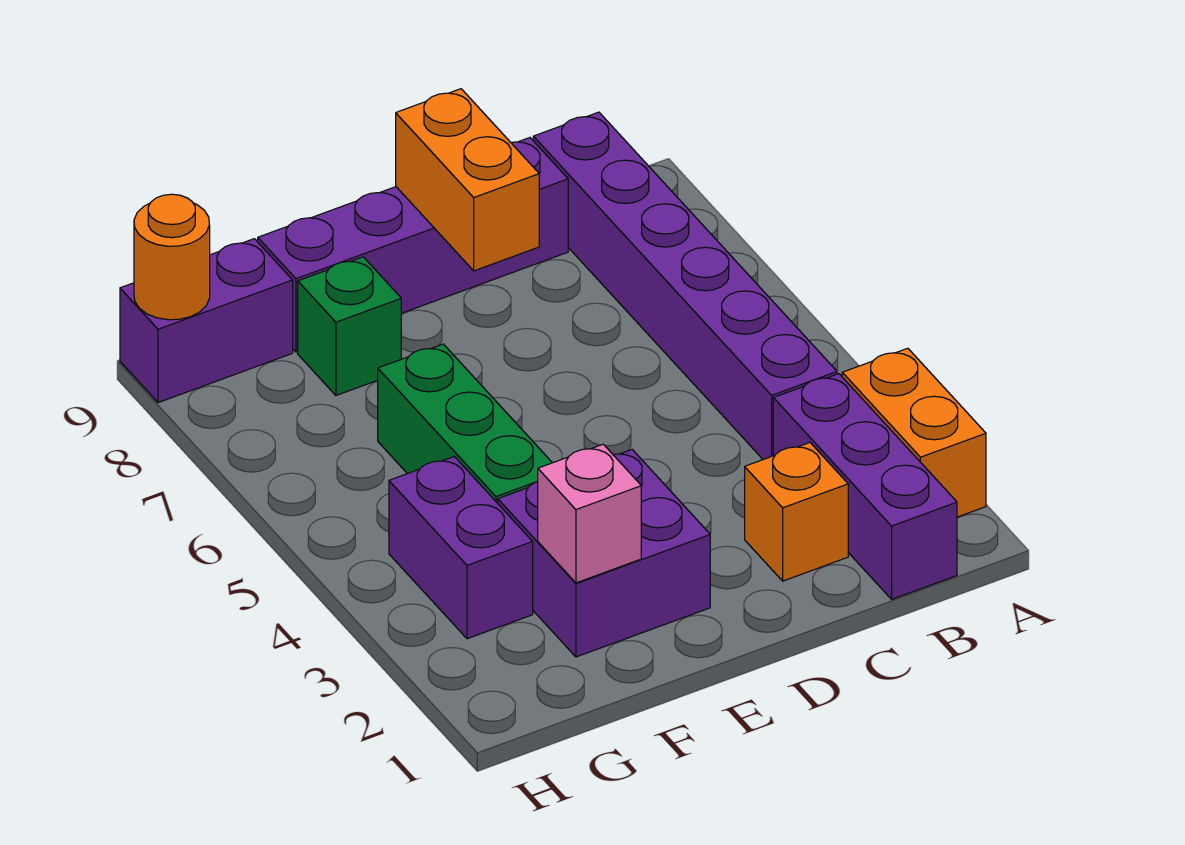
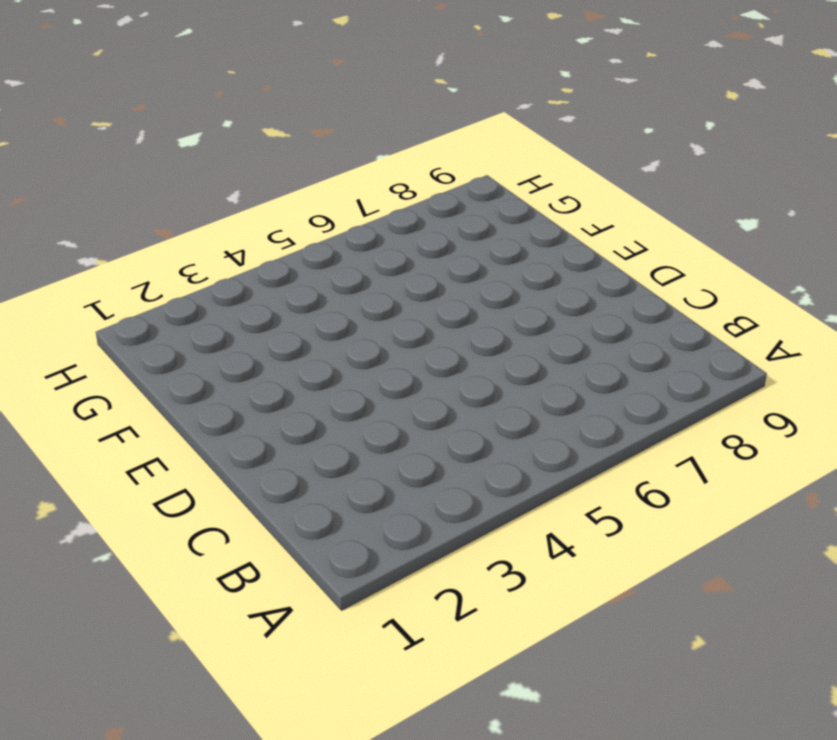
none -> orange brick A2:A3 level 1
none -> purple brick B1:B3 level 1
none -> purple brick B4:B9 level 1

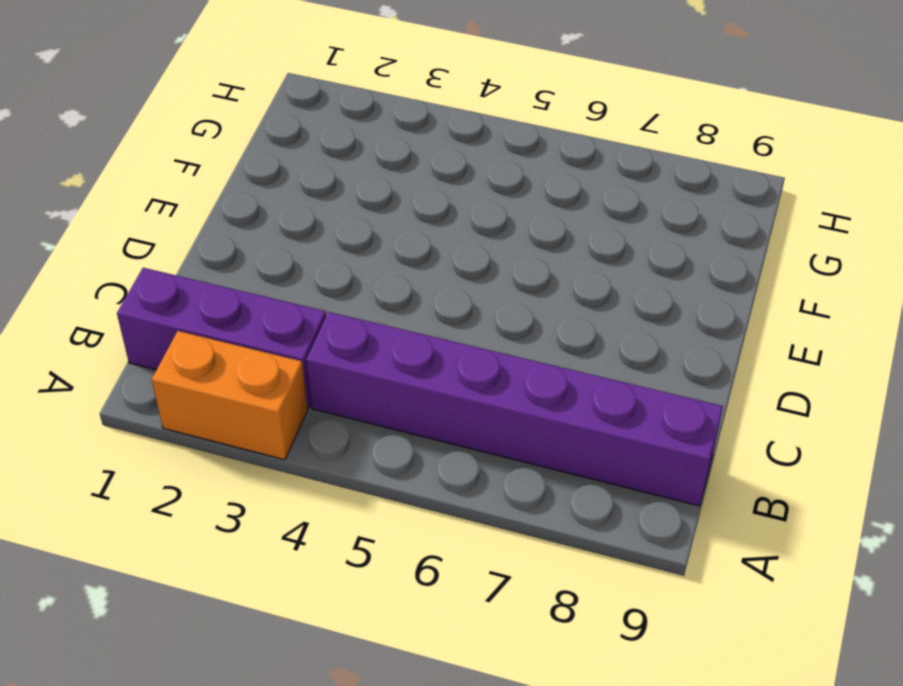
none -> orange brick C2 level 1
none -> purple brick C9:F9 level 1
none -> purple brick E2:F3 level 1

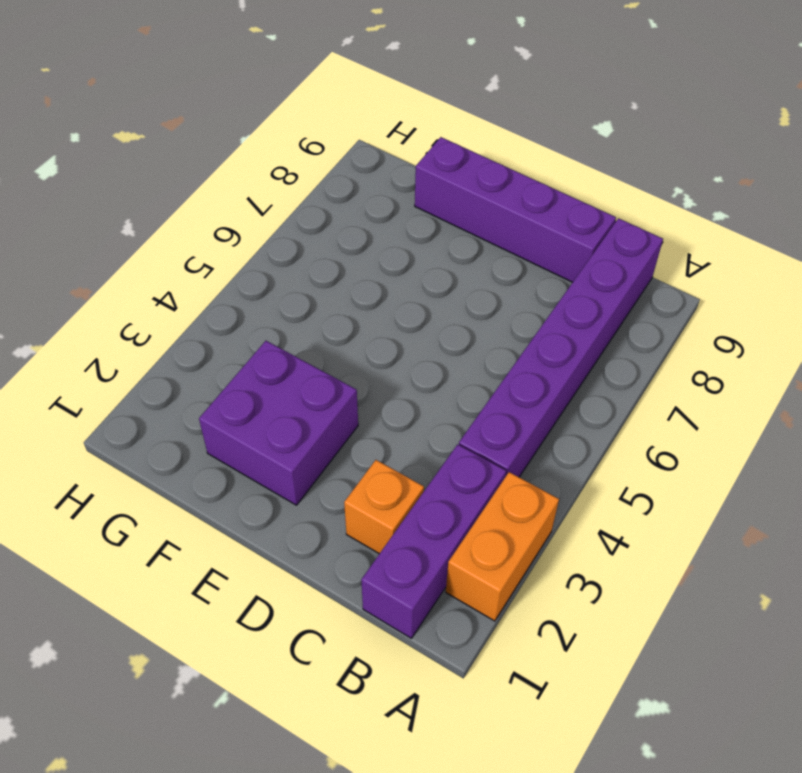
none -> green brick F4:F6 level 1
none -> green brick F8 level 1
none -> purple brick G3:G4 level 1

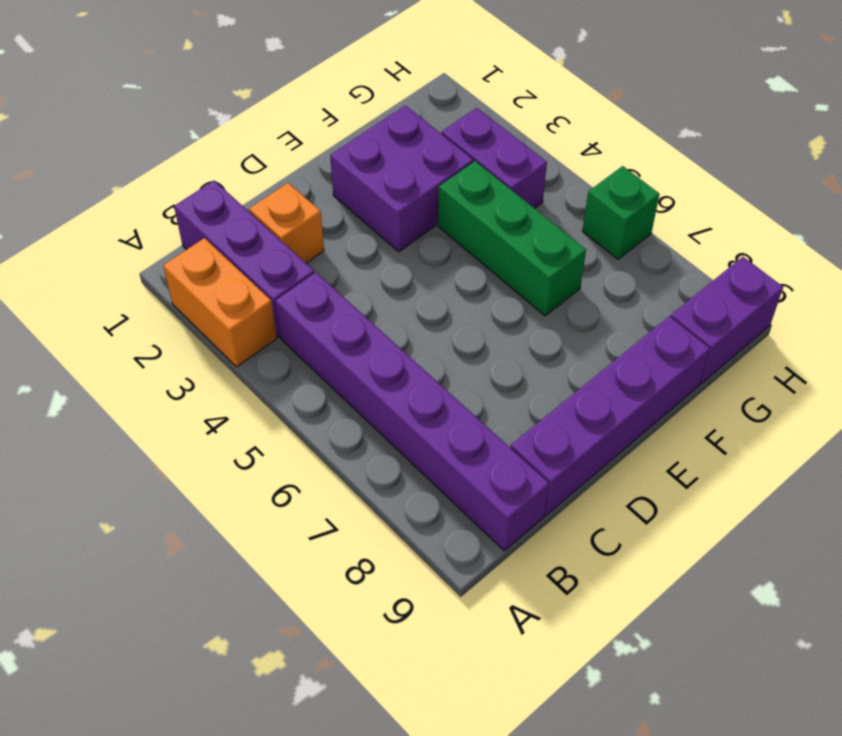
green brick H6 level 1 -> green brick F8 level 1
none -> orange brick D8:D9 level 2
none -> pink brick F2 level 2
none -> orange round brick H9 level 2

